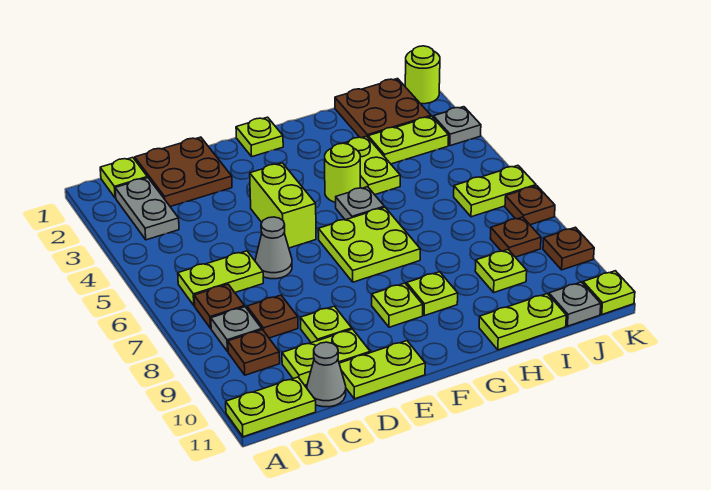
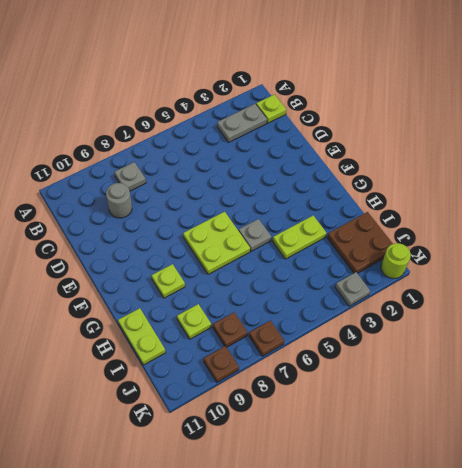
grey round brick C9 level 1 -> none
none -> lime plate A11:B11 level 1
none -> lime plate B6:C6 level 1
none -> brown plate B7 level 1
none -> brown plate B9 level 1

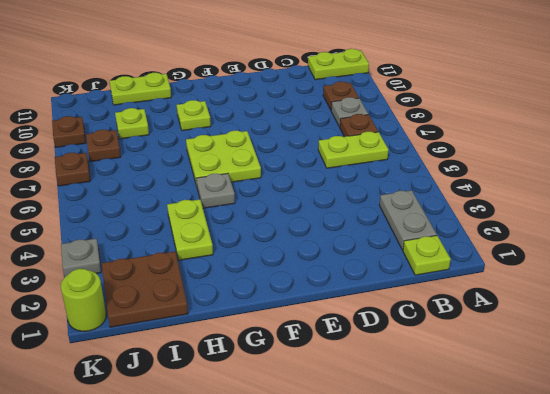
none -> brown plate C1:D2 level 1
none -> brown plate C8 level 1
none -> lime plate C10:D10 level 1
none -> grey cone C11 level 1

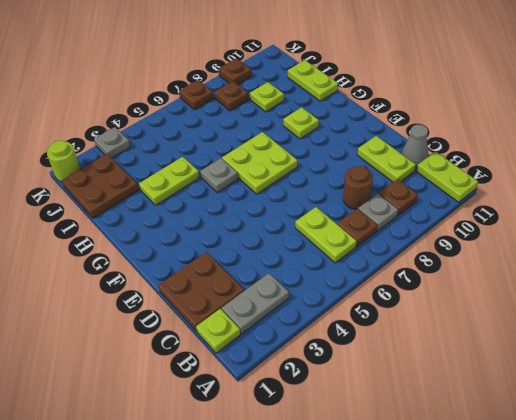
brown round brick C8 level 1 -> brown plate C8 level 1
none -> grey cone D6 level 1
none -> lime plate D9 level 1
none -> lime plate D11:E11 level 1
none -> lime brick E4:E5 level 1

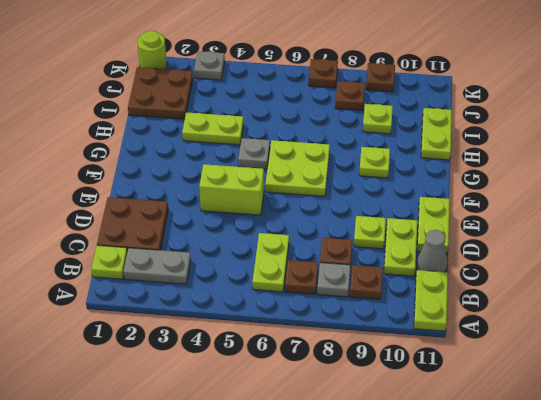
none -> grey cone D6 level 1
none -> lime plate F1 level 1
none -> lime plate F9 level 1
none -> lime round brick G4 level 1

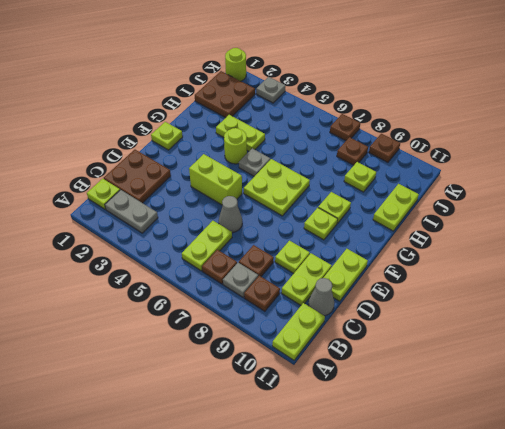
none -> lime plate I3:J3 level 1
none -> lime plate J6:K6 level 1
none -> grey plate J11 level 1
none -> lime plate K11 level 1

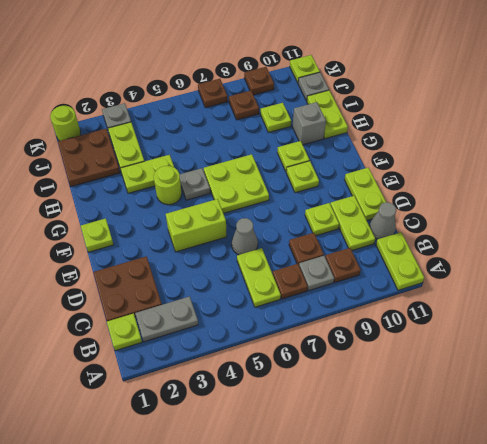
grey brick H10 level 1 -> none
none -> lime plate J6:K6 level 1

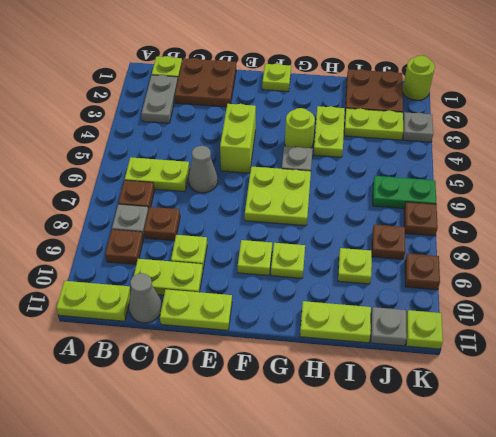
green plate J6:K6 level 1 -> lime plate J6:K6 level 1

